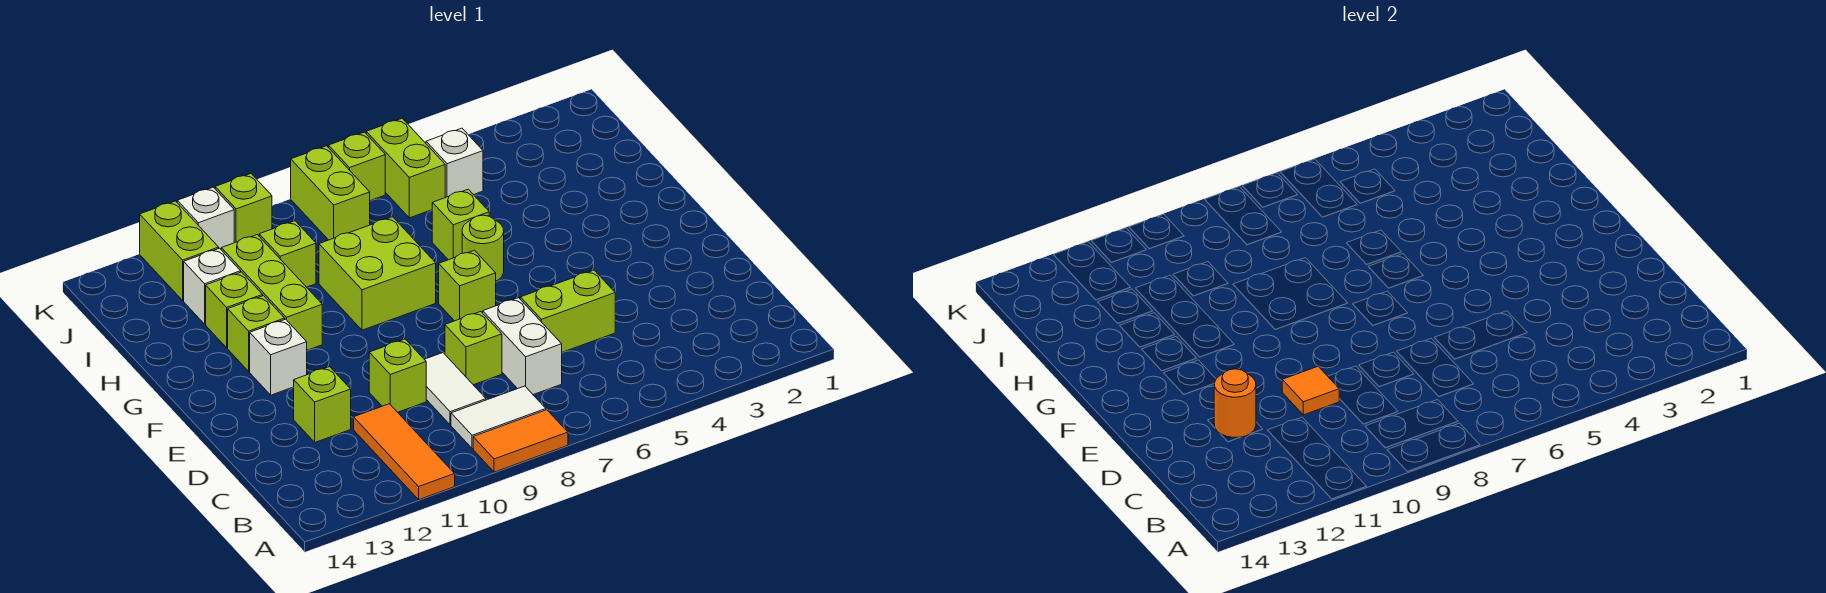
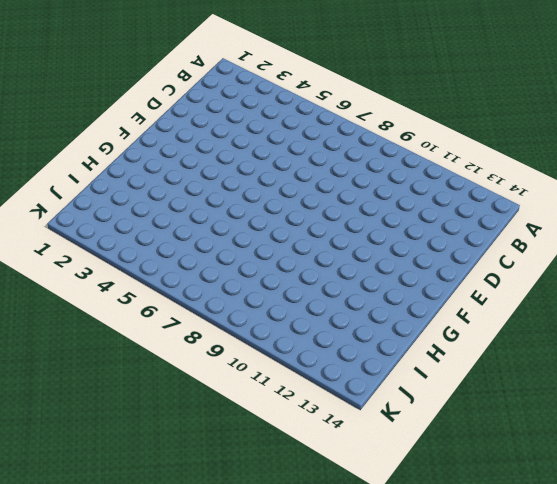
none -> orange tile A8:A9 level 1
none -> orange tile A11:C11 level 1
none -> white tile B8:B9 level 1

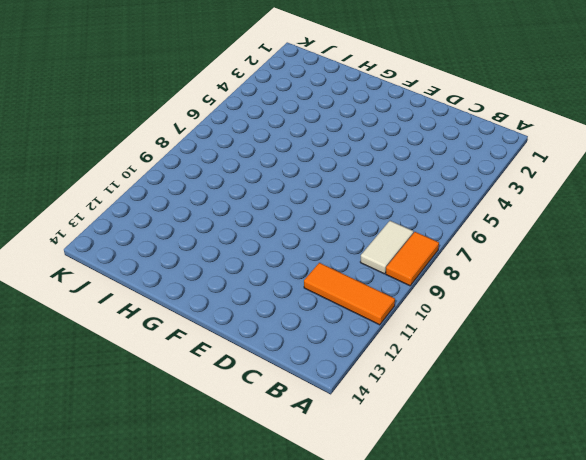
none -> white brick C7:D7 level 1
none -> white tile C9:D9 level 1
none -> lime brick D5:D6 level 1

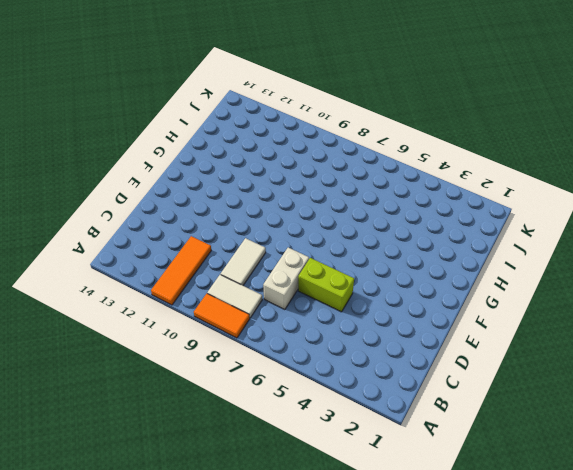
none -> lime brick D8 level 1
none -> lime brick D10 level 1
none -> lime brick D12 level 1

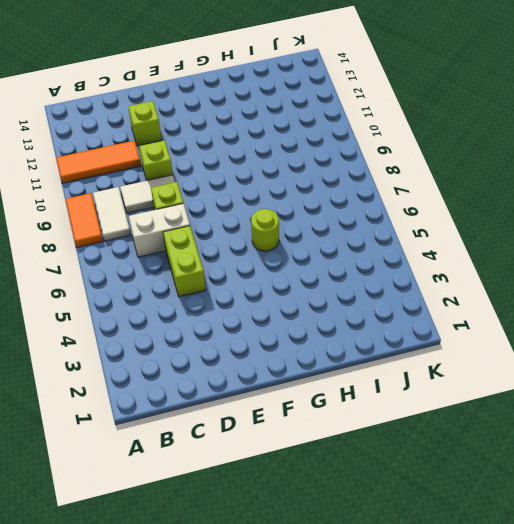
none -> lime brick F7 level 1
none -> white brick F12 level 1
none -> lime brick G8:H9 level 1

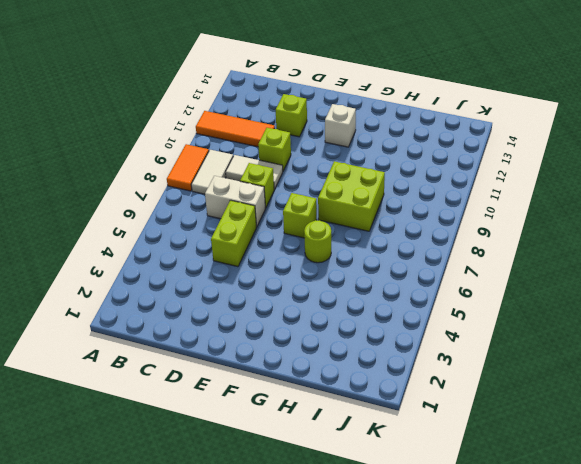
none -> lime brick G11:I11 level 1
none -> lime brick G12 level 1
none -> lime brick H6 level 1

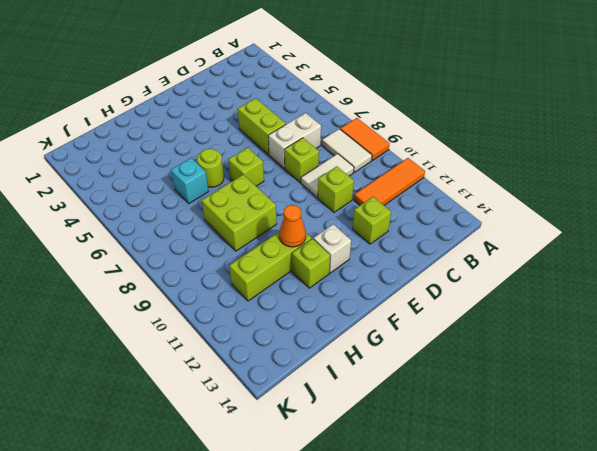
orange cone G11 level 2 -> none
cyan brick H6 level 1 -> lime brick H6 level 1
none -> lime brick H12 level 1
none -> lime brick I10 level 1
none -> white brick I12 level 1

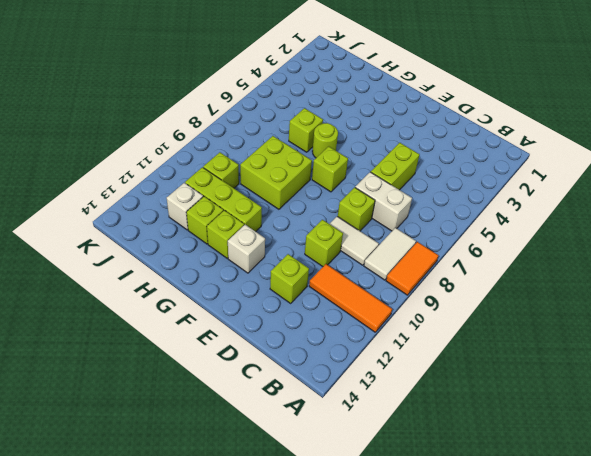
none -> white brick J5 level 1
none -> lime brick J6:K6 level 1
none -> lime brick J8:K8 level 1

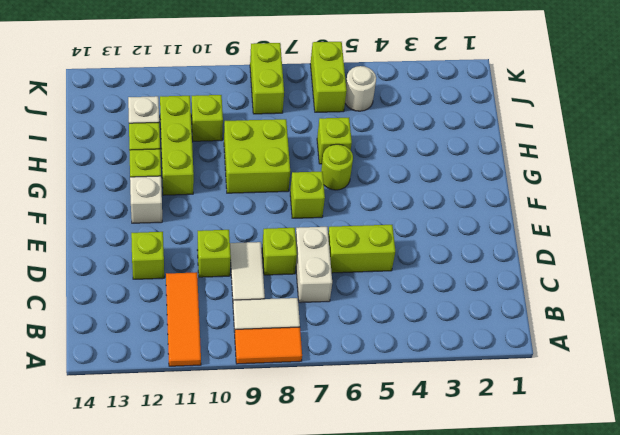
white round brick J5 level 1 -> white brick J5 level 1
none -> lime brick J12:K12 level 1
none -> lime brick K7 level 1
none -> lime brick K10 level 1

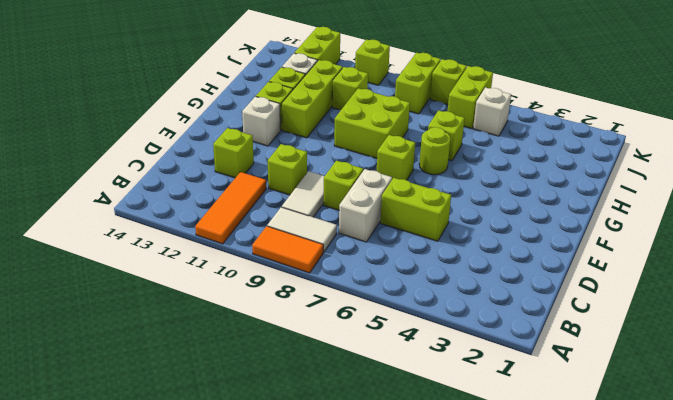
none -> white brick K11 level 1
none -> orange tile D10 level 2
none -> orange round brick D12 level 2

